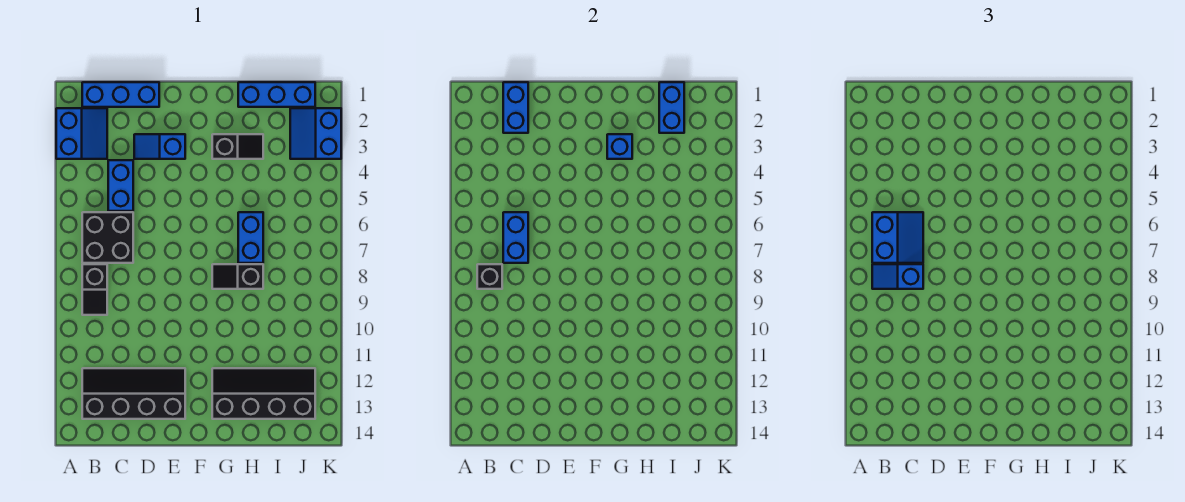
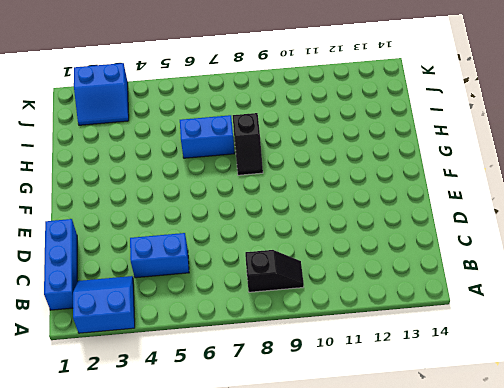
none -> black brick B6:C7 level 1
none -> black slope B12:E13 level 1 top 13
none -> blue slope D3:E3 level 1 top E

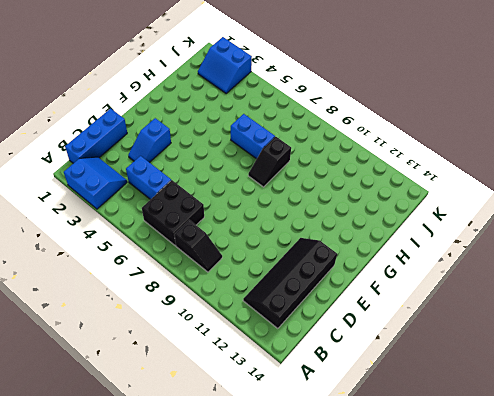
none -> black slope G3:H3 level 1 top G
none -> black slope G12:J13 level 1 top 13
none -> blue brick H1:J1 level 1

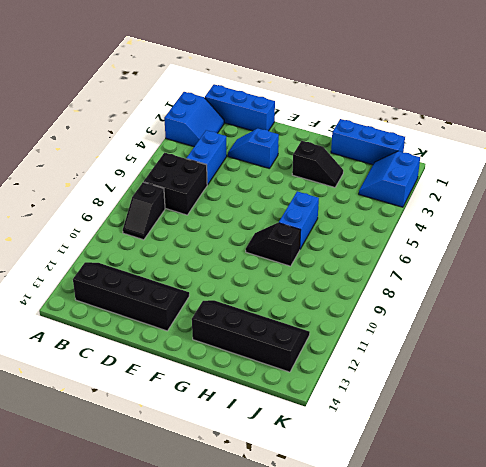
none -> black brick B8 level 2
none -> blue brick C1:C2 level 2
none -> blue brick C6:C7 level 2

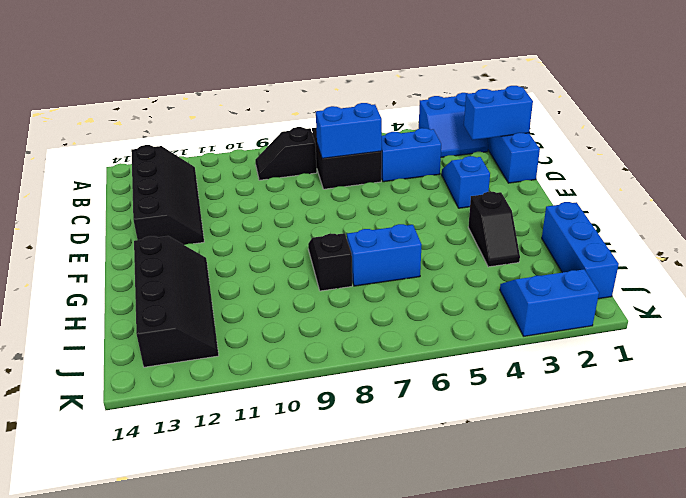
none -> black brick B8 level 2
none -> blue brick G3 level 2
none -> blue brick I1:I2 level 2

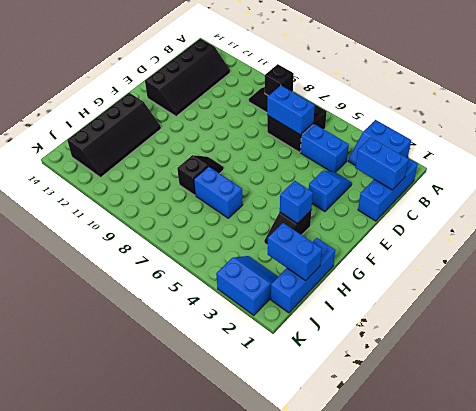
none -> blue slope B6:C7 level 3 top B
none -> blue slope B8:C8 level 3 top C

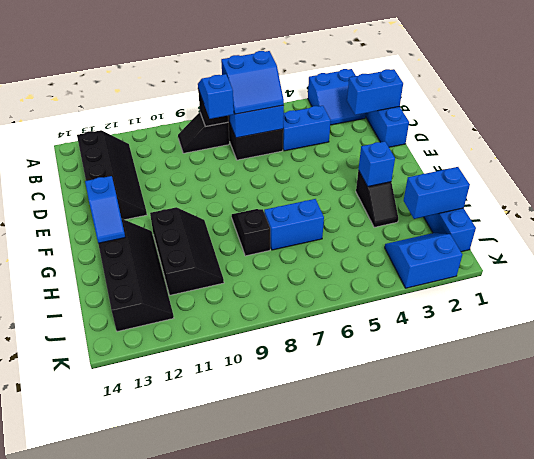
blue slope F13:G13 level 2 top F -> blue slope D3:E3 level 1 top E
black slope G10:I11 level 1 top 11 -> none

